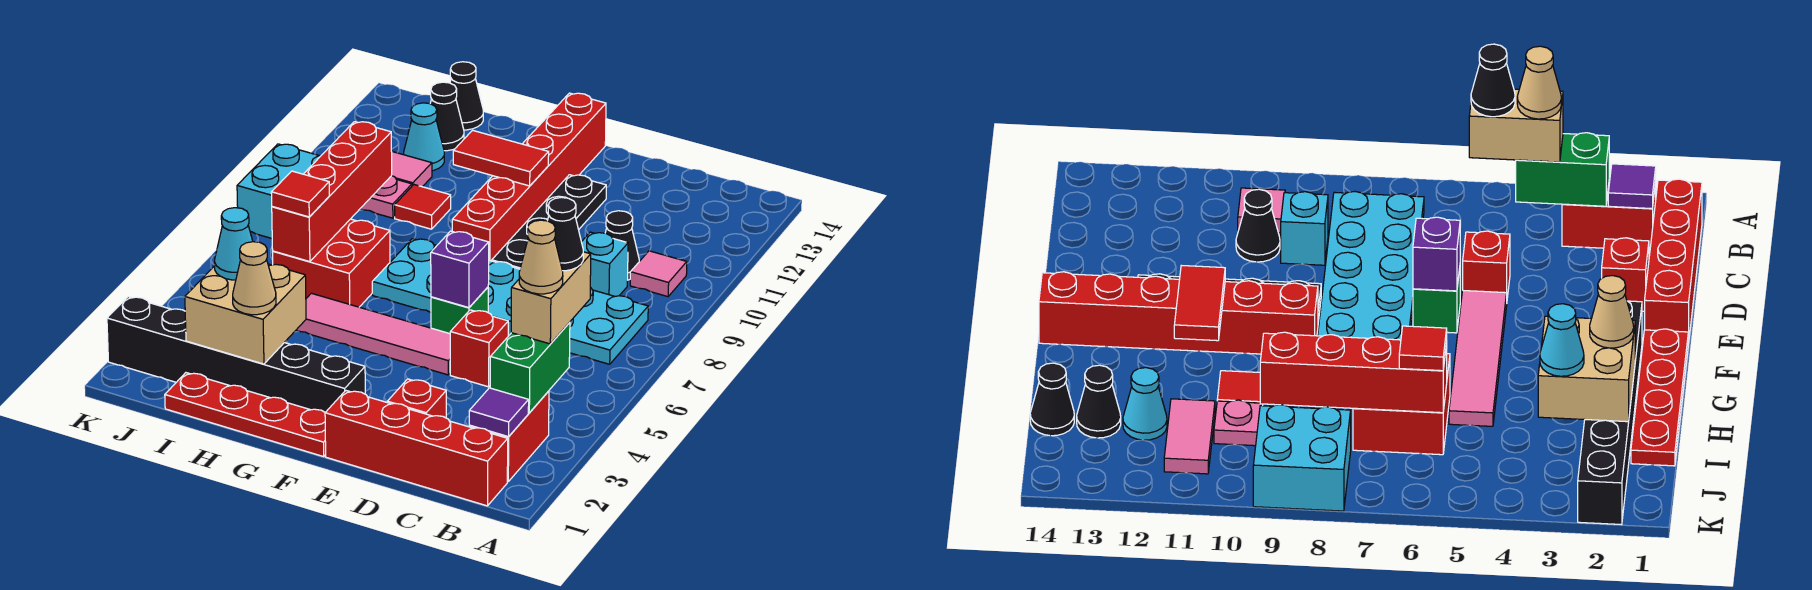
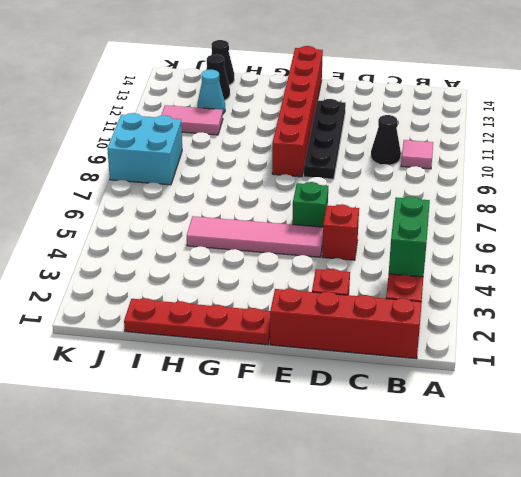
none -> cyan plate B7:G8 level 1
none -> cyan brick C9 level 1
none -> black brick F2:K2 level 1
none -> red brick H6:I7 level 1

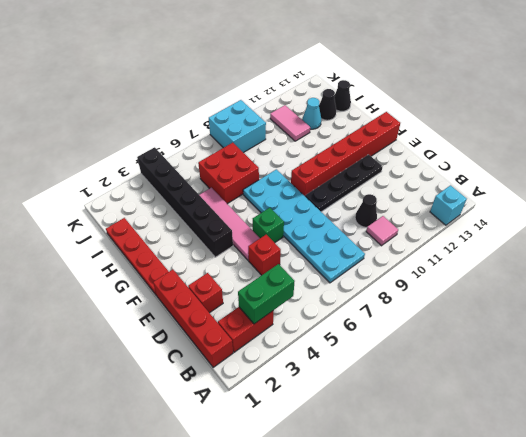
cyan brick A13 level 1 -> cyan brick C9 level 1
black brick F4:K4 level 1 -> black brick F2:K2 level 1
none -> red tile H10 level 1
none -> pink plate I10 level 1
none -> purple tile B2 level 2
none -> purple brick E6 level 2

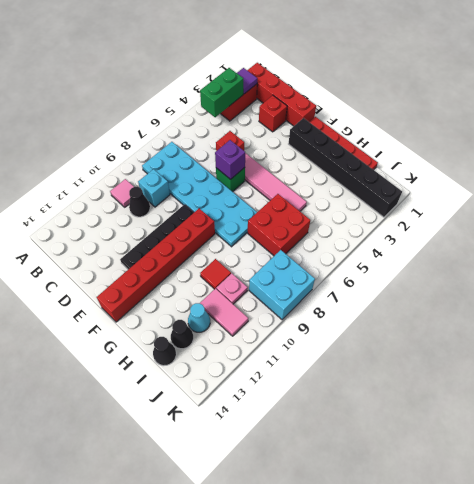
none -> red tile F11:G11 level 2
none -> tan brick H2:I3 level 2
none -> red brick I6:I9 level 2
none -> tan brick B4:B5 level 3

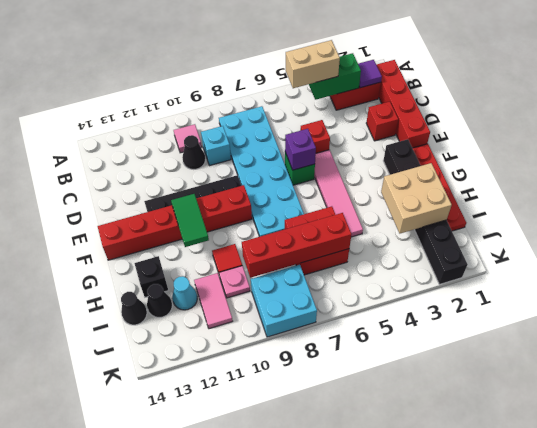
green tile F11:G11 level 2 -> red tile F11:G11 level 2
black brick H13 level 1 -> none
none -> tan cone H2 level 3
none -> cyan cone I3 level 3
none -> red tile I6 level 3
none -> tan cone B4 level 4

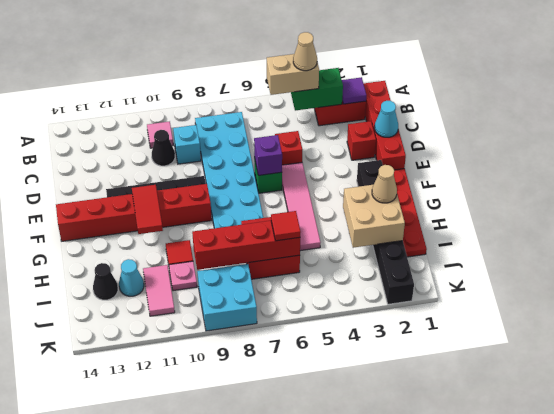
cyan cone D1 level 2 -> cyan cone I3 level 3
none -> black cone I14 level 1
none -> black cone B5 level 4

